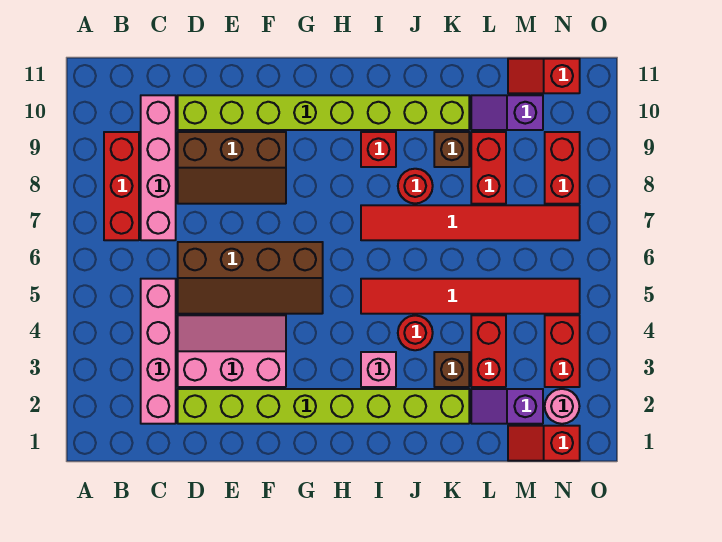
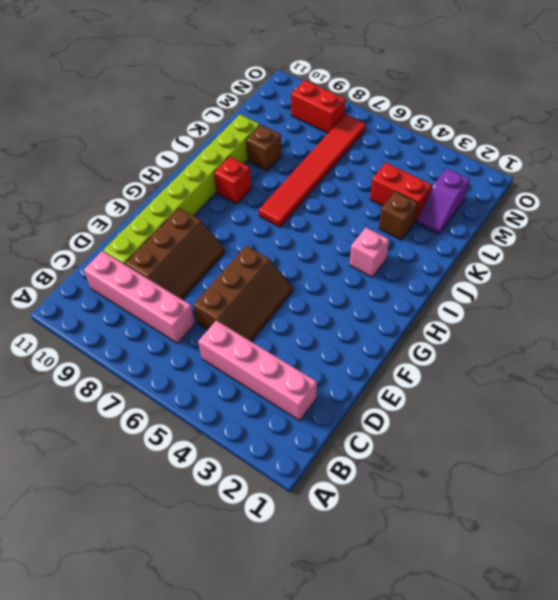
brown slope D5:F6 level 1 top 6 -> brown slope D5:G6 level 1 top 6
none -> red brick B7:B9 level 1
none -> lime brick D2:K2 level 1
none -> pink slope D3:F4 level 1 top 3

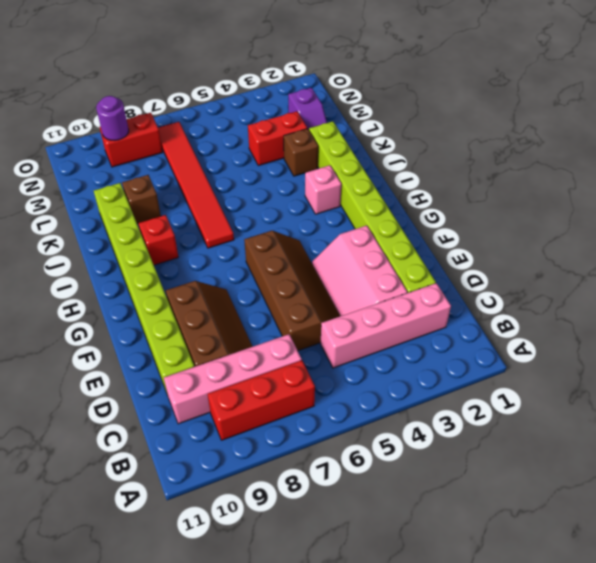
purple round brick N9 level 2 -> none
none -> red tile I5:N5 level 1
none -> red round brick J4 level 1
none -> red round brick J8 level 1

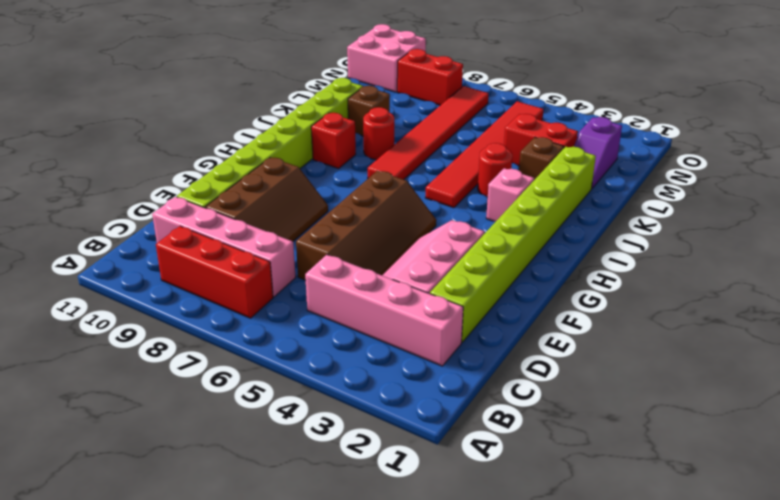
pink brick N10:O11 level 1 -> red slope M11:N11 level 1 top N
none -> red brick L8:L9 level 1
none -> purple slope L10:M10 level 1 top M
none -> red slope M1:N1 level 1 top N

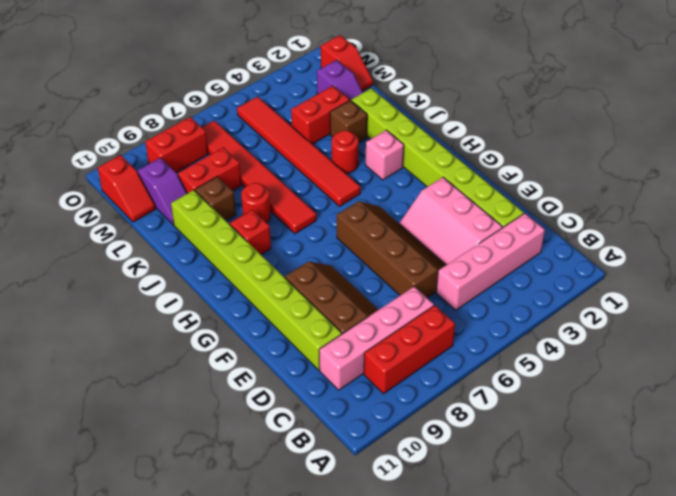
none -> pink round brick N2 level 1
none -> red brick N3:N4 level 1

